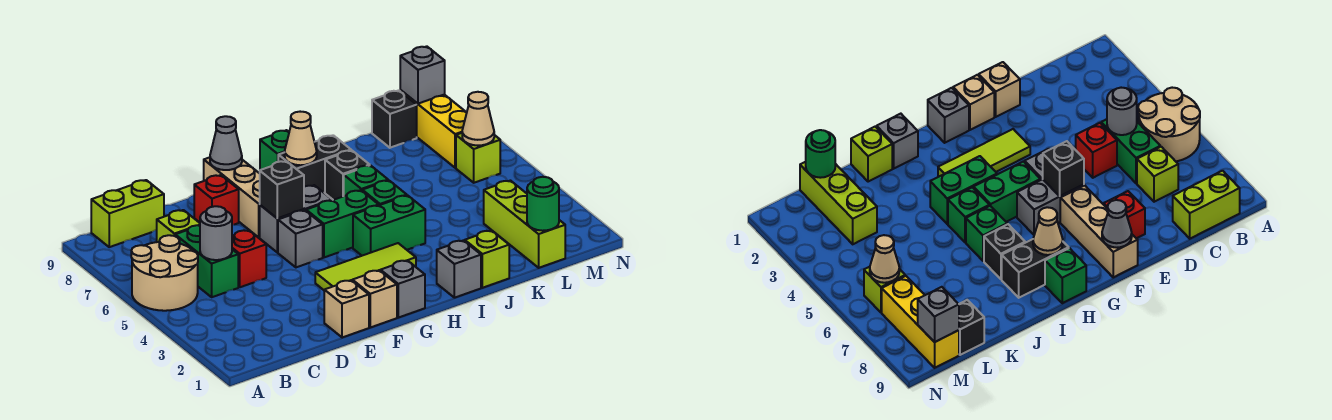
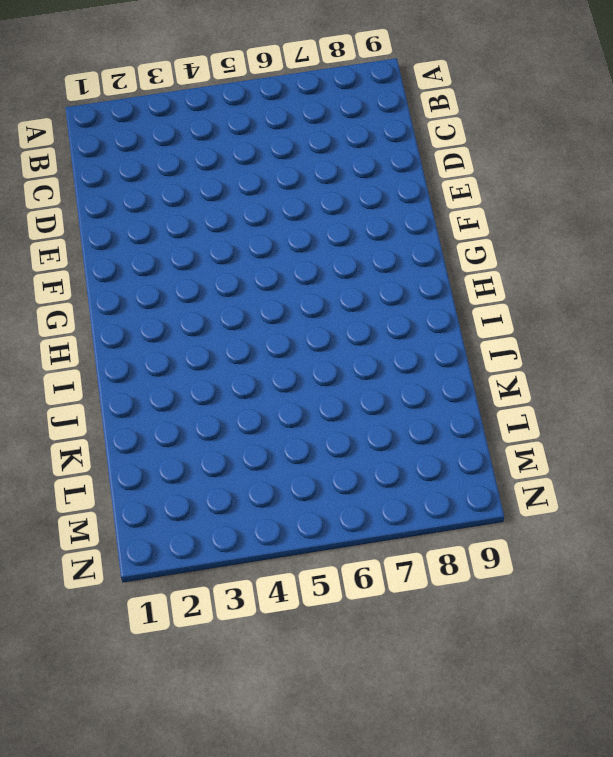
none -> tan round brick A5:B6 level 1
none -> lime brick B9:C9 level 1
none -> green brick C5:C6 level 1
none -> lime brick C7 level 1

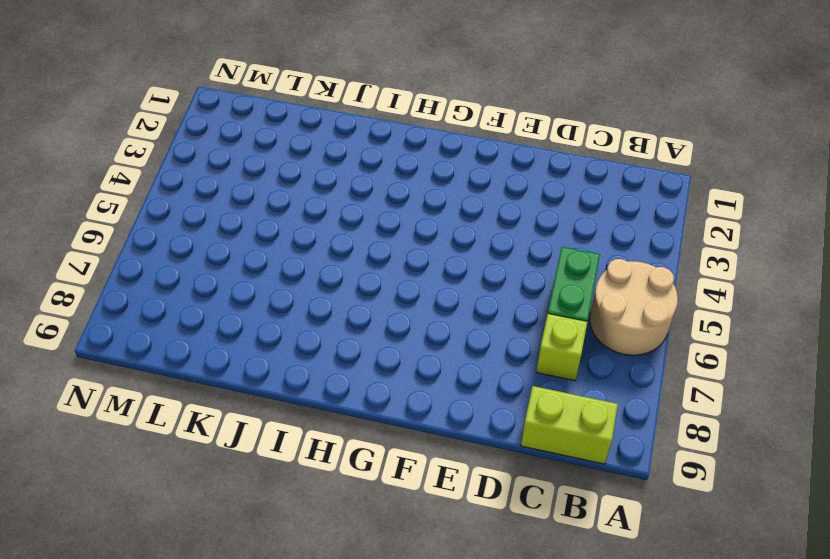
none -> red brick D5 level 1
none -> tan brick E1 level 1
none -> red brick E8 level 1
none -> tan brick F1 level 1

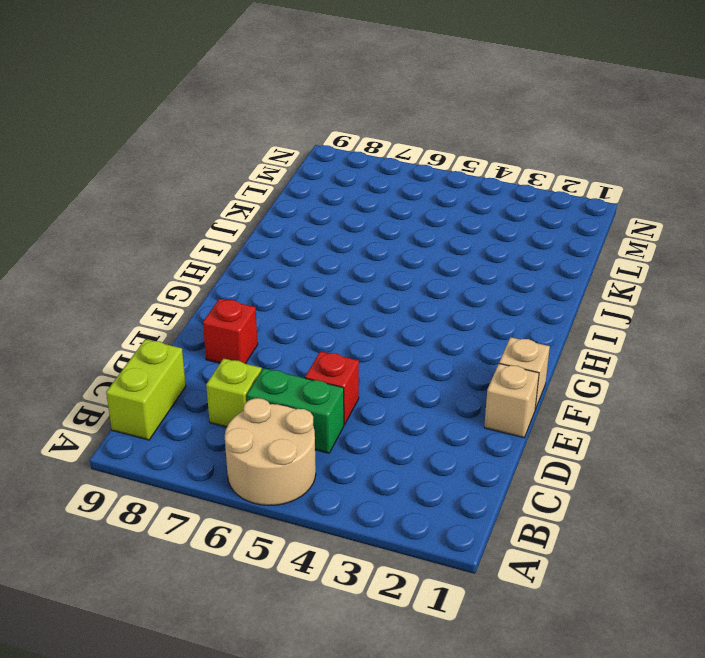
none -> lime tile F3:H3 level 1
none -> grey brick F5 level 1
none -> grey brick F6:G6 level 1
none -> tan brick F7:F9 level 1

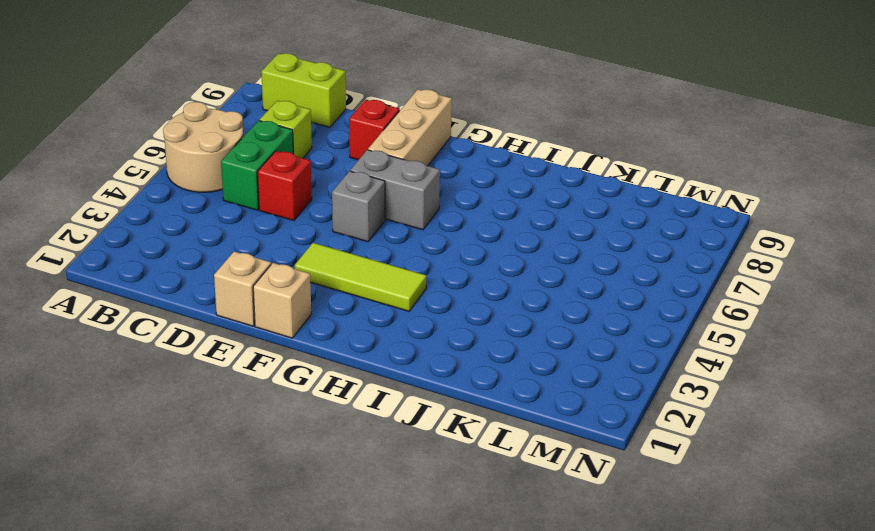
none -> grey brick G1 level 1
none -> green brick G5:H5 level 1
none -> green brick H4:I4 level 1
none -> black brick H8:I8 level 1

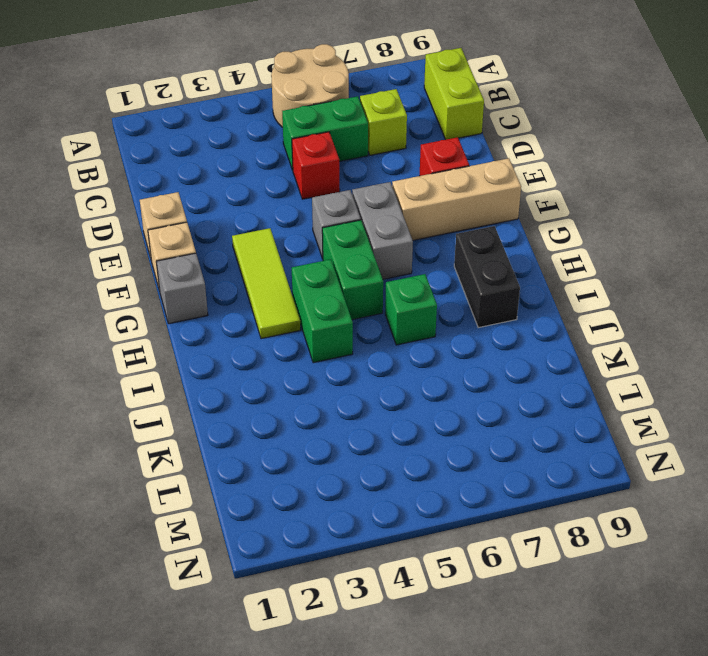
none -> green brick H9 level 1
none -> grey brick I1 level 1
none -> green brick I5 level 1
none -> black brick I7 level 1

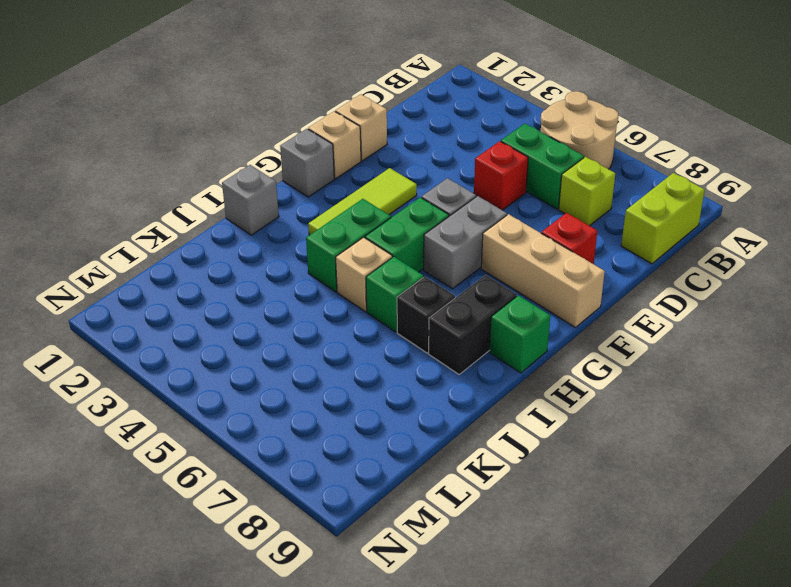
tan brick I5 level 1 -> green brick I5 level 1
none -> lime brick J1 level 1
none -> lime brick L1:L3 level 1
none -> black brick L9 level 1
none -> lime brick M6 level 1

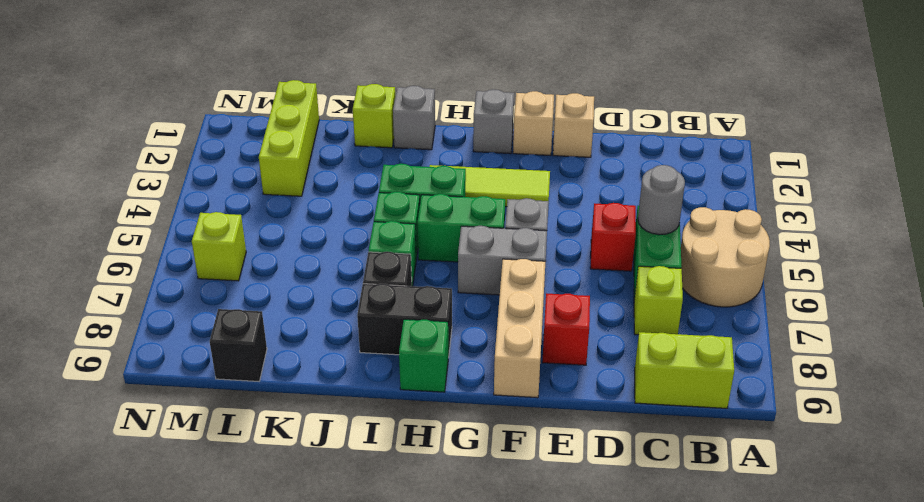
none -> yellow brick M7:M9 level 1
none -> black brick F6 level 2
none -> grey cone F9 level 2
none -> tan cone H8 level 2

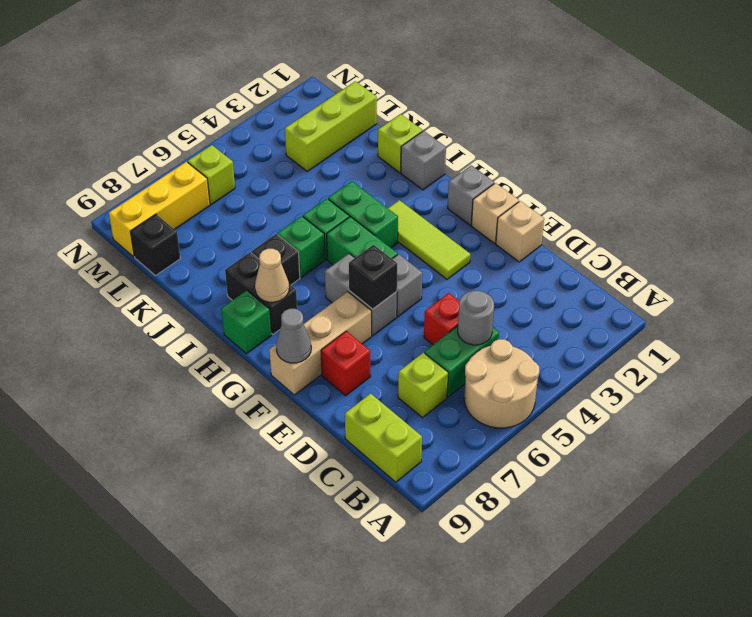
none -> green round brick L1 level 2
none -> tan cone M6 level 2
none -> grey brick M9 level 2

